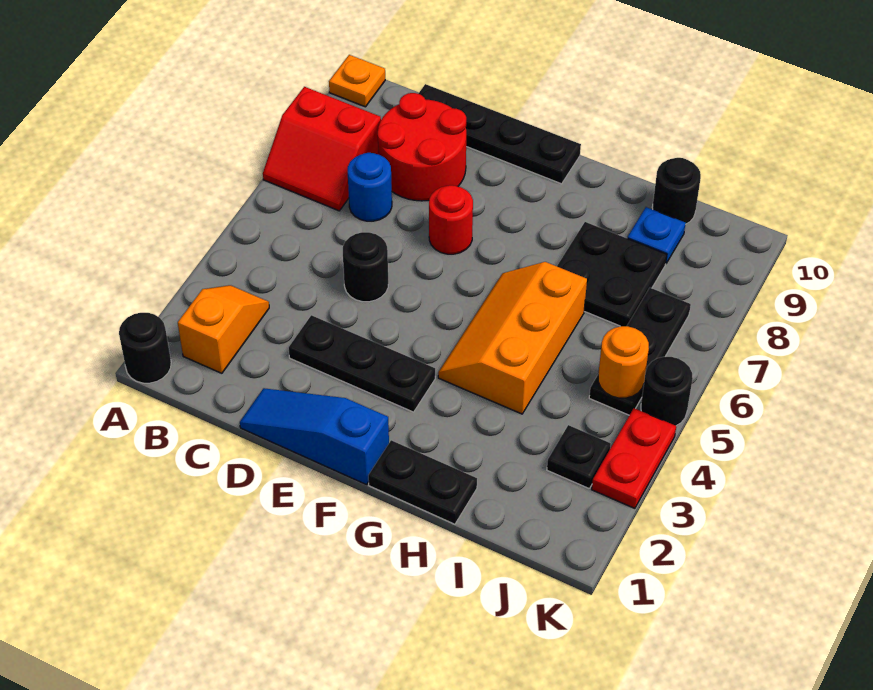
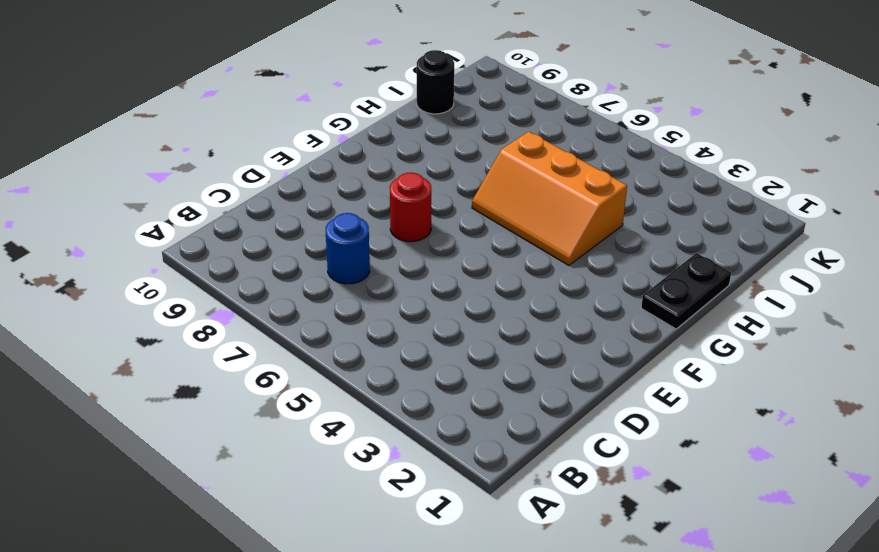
none -> black round brick A1 level 1
none -> red slope A7:B8 level 1 top 8
none -> orange plate A10 level 1

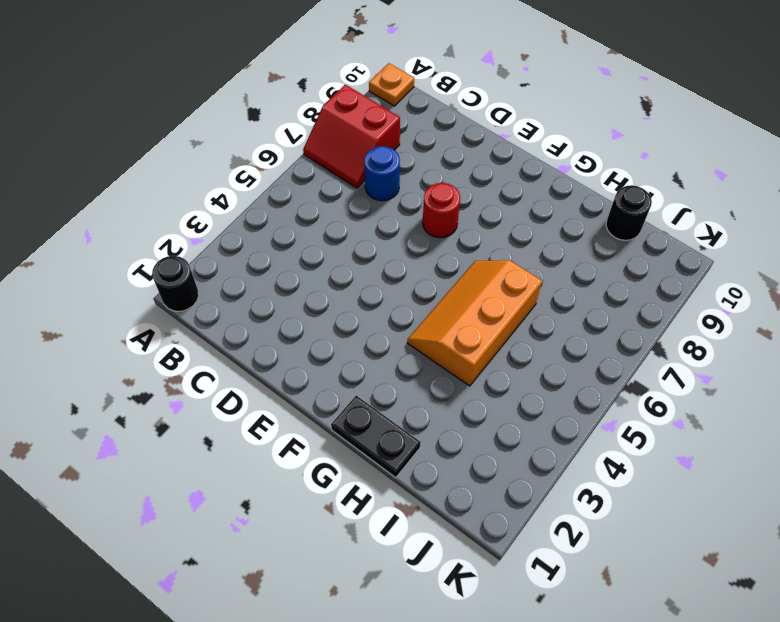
none -> orange slope B2:B3 level 1 top 2
none -> red round brick C8:D9 level 1
none -> black plate C10:F10 level 1

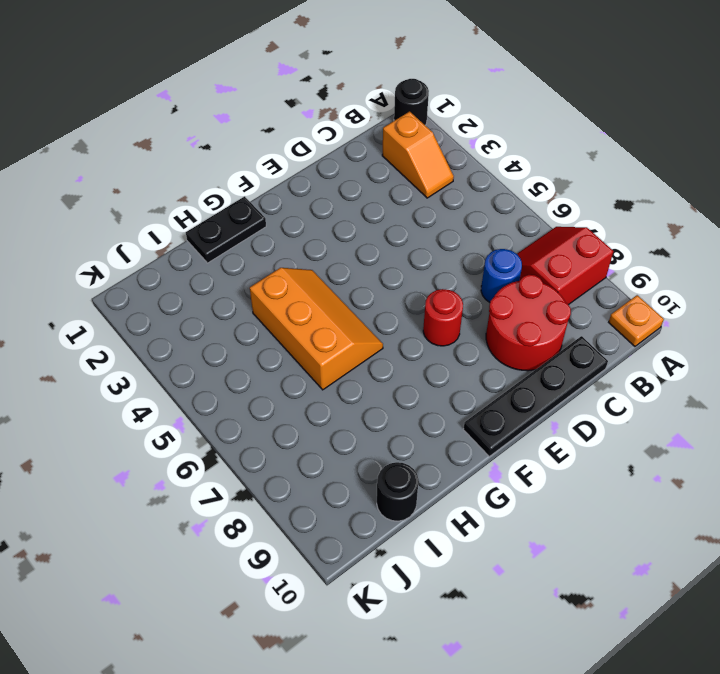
none -> blue slope D1:F1 level 1 top F
none -> black plate D3:F3 level 1
none -> black round brick D5 level 1

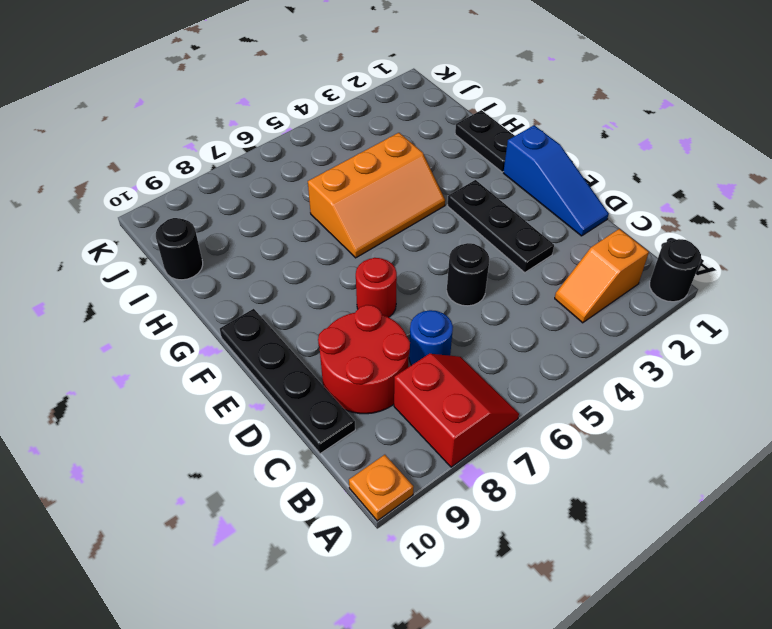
none -> black plate H7:I8 level 1
none -> blue plate I9 level 1
none -> black plate J3 level 1

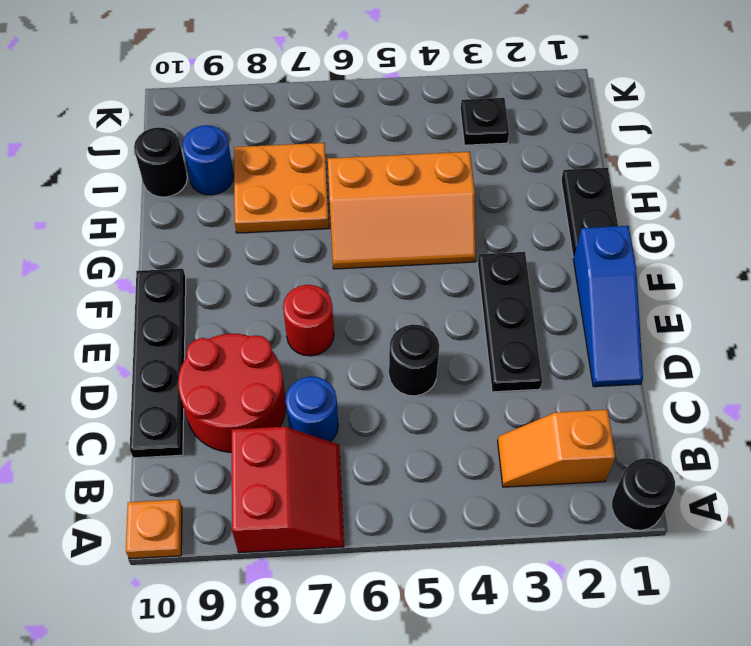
orange plate H7:I8 level 1 -> black plate H7:I8 level 1
blue round brick I9 level 1 -> blue plate I9 level 1
none -> black plate J5:J7 level 1
none -> red plate K3:K4 level 1
none -> black round brick K5 level 1

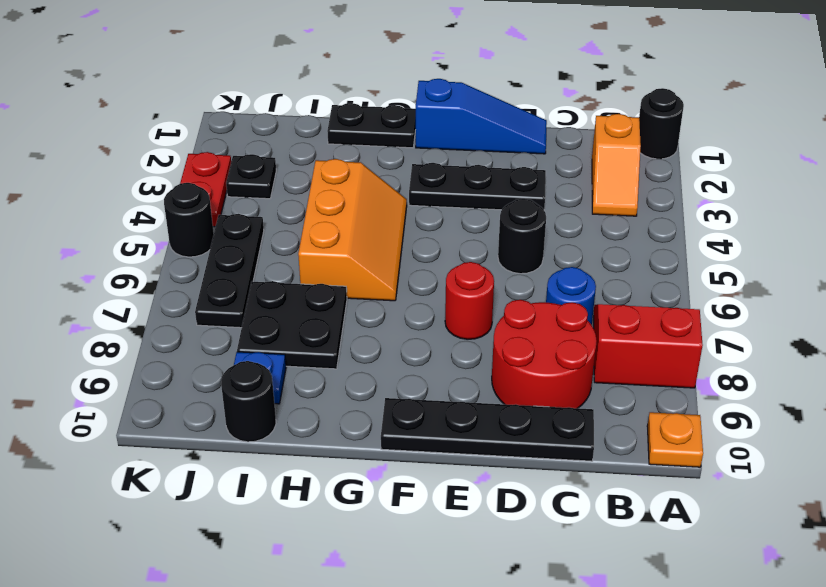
none -> orange round brick J5 level 2

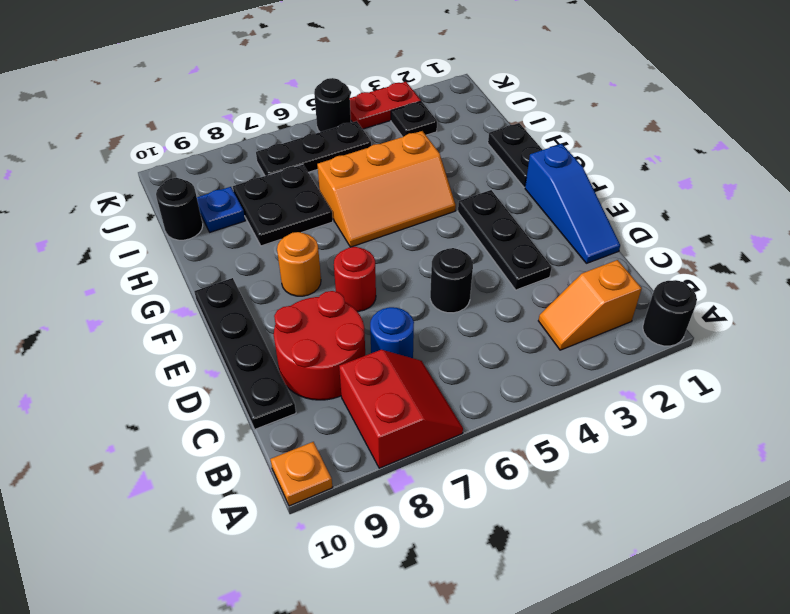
orange round brick F8 level 1 -> orange round brick J5 level 2

